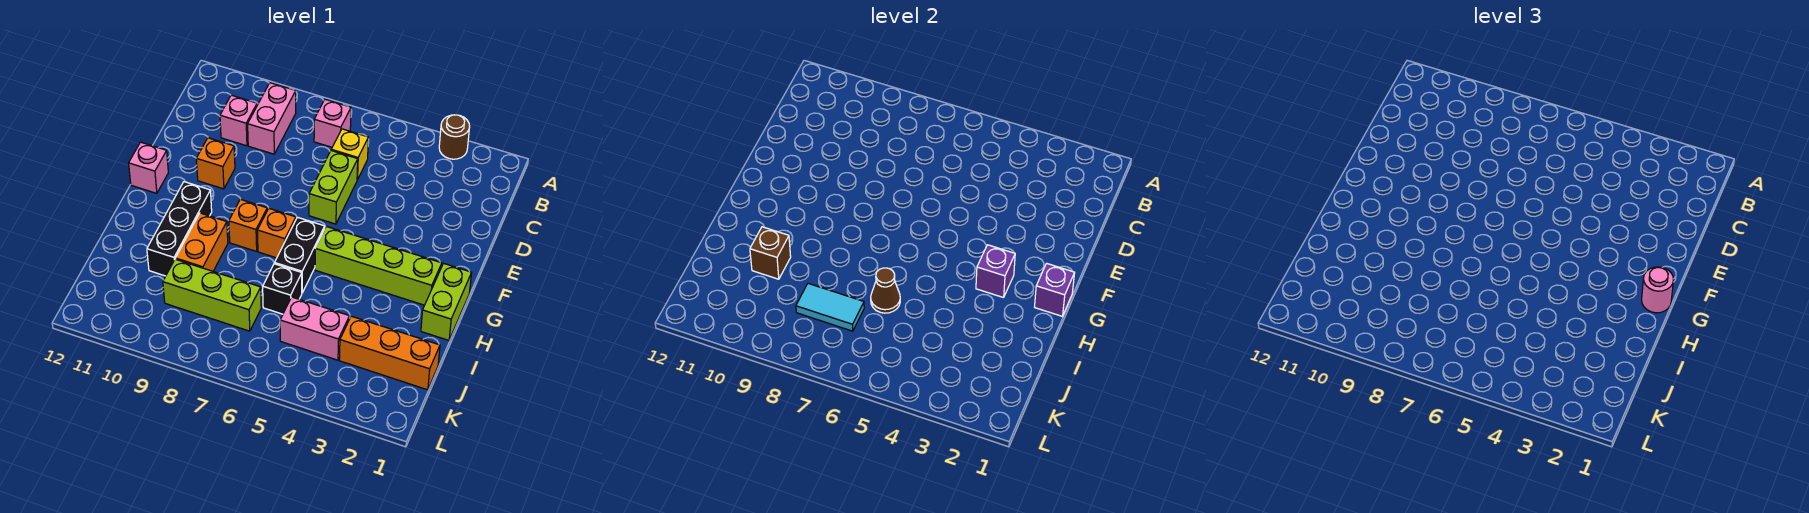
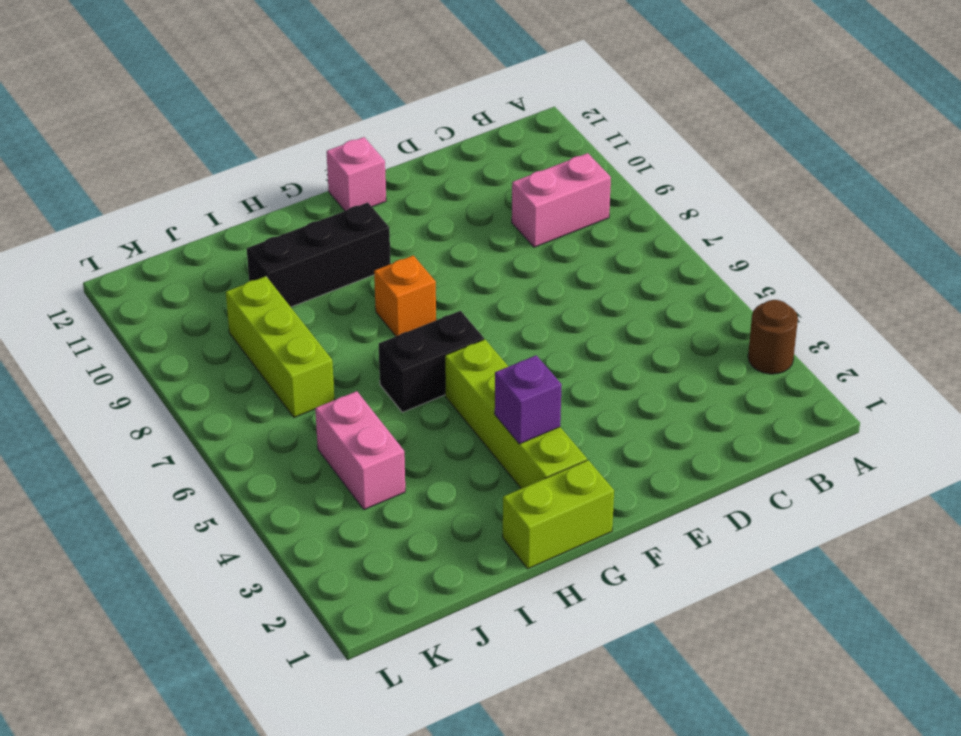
none -> pink brick B7 level 1
none -> yellow brick C6 level 1
none -> pink brick C10 level 1

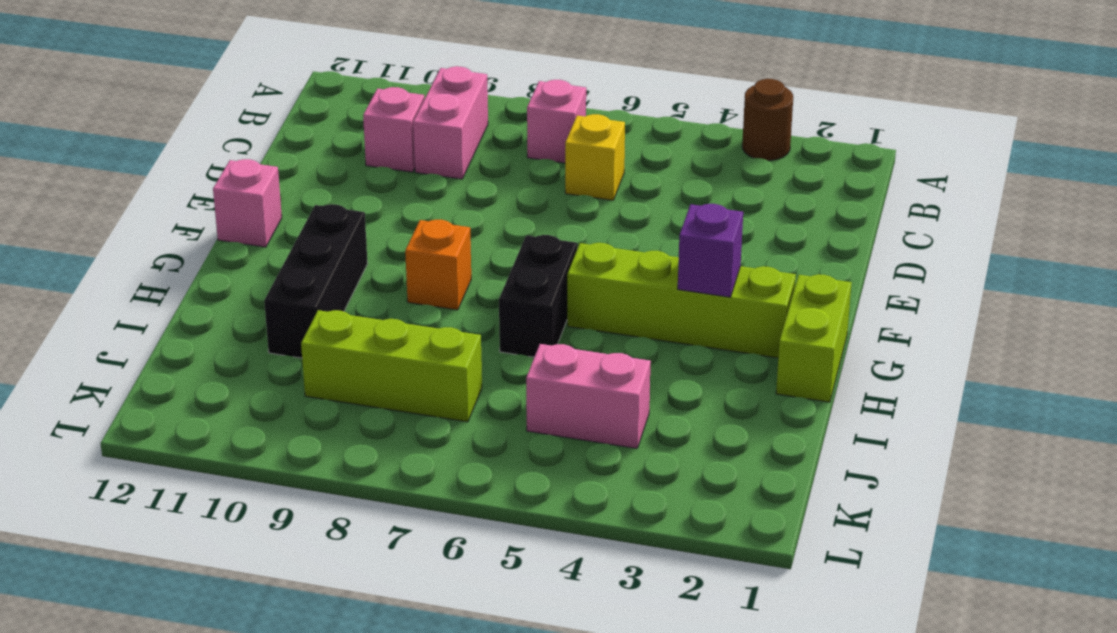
none -> lime brick D6:E6 level 1
none -> orange brick E10 level 1
none -> orange brick G7 level 1

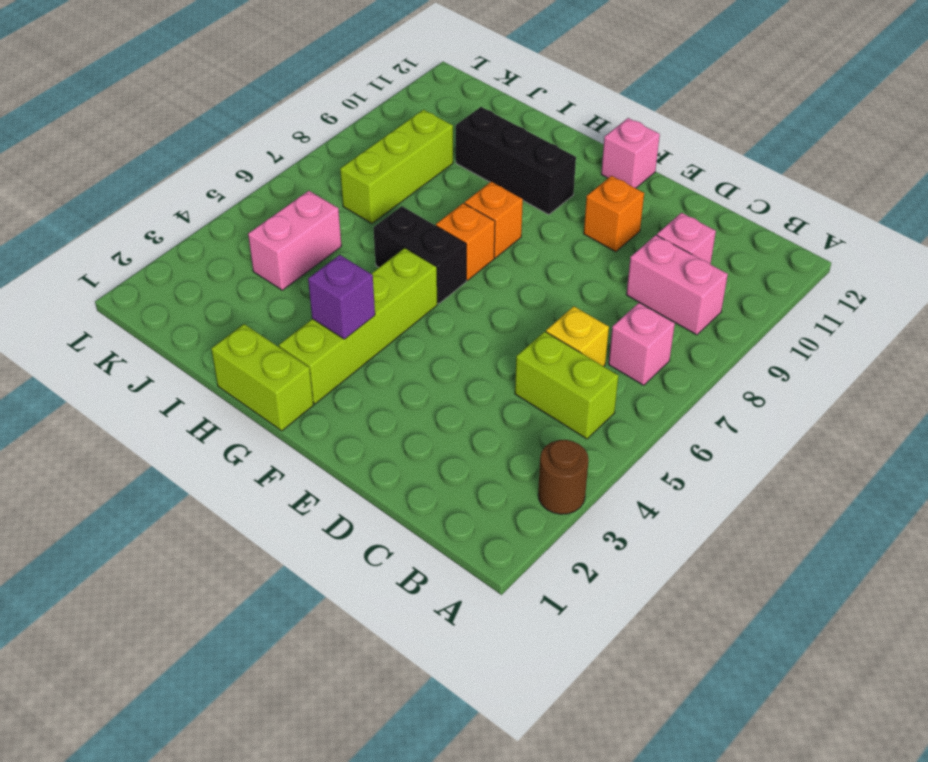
lime brick B5:C5 level 1 -> lime brick D6:E6 level 1
none -> orange brick H9:I9 level 1
none -> black brick I6 level 1
none -> orange brick J1:J3 level 1

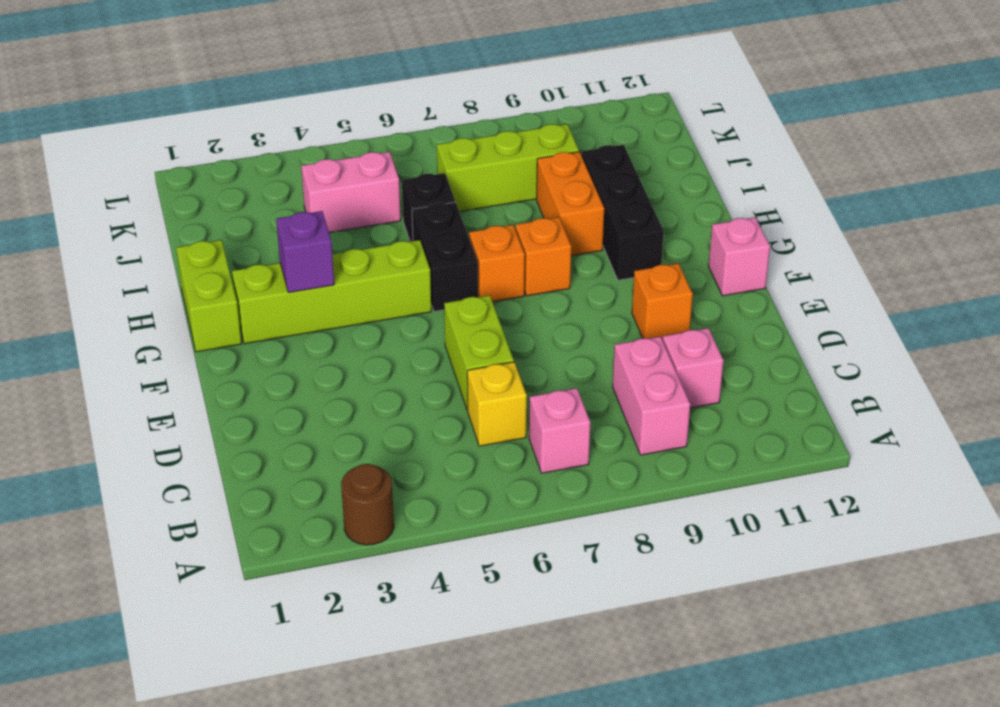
none -> orange brick J1:J3 level 1
none -> purple brick G1 level 2
none -> brown cone I6 level 2

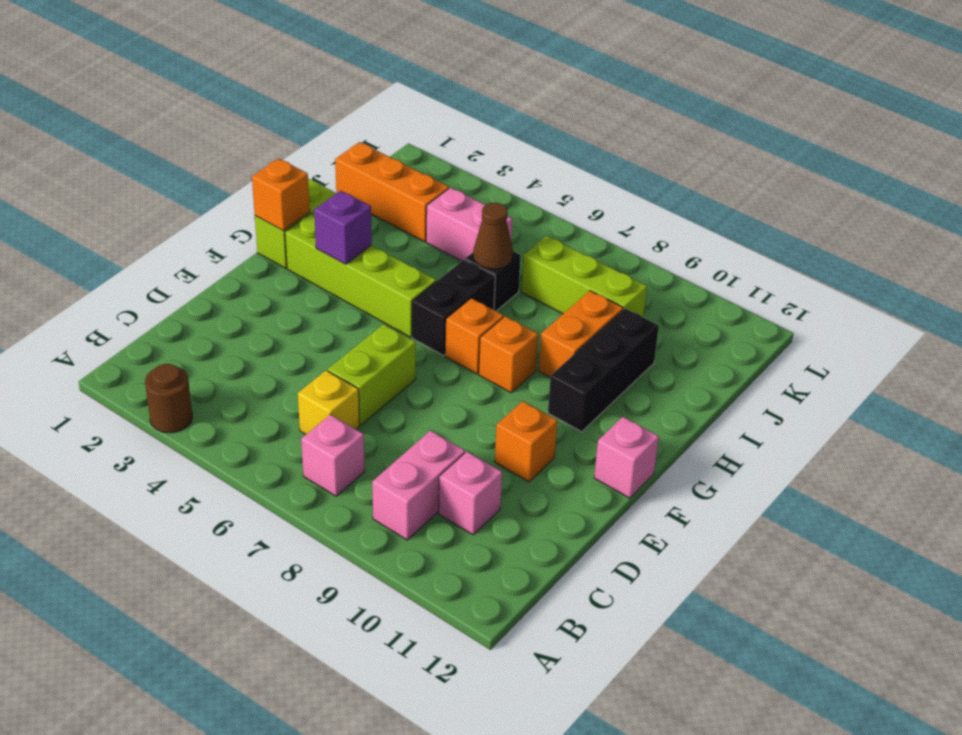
orange brick G1 level 2 -> purple brick G1 level 2
none -> brown brick I10 level 2
none -> cyan tile J7:J8 level 2
none -> pink round brick G1 level 3

